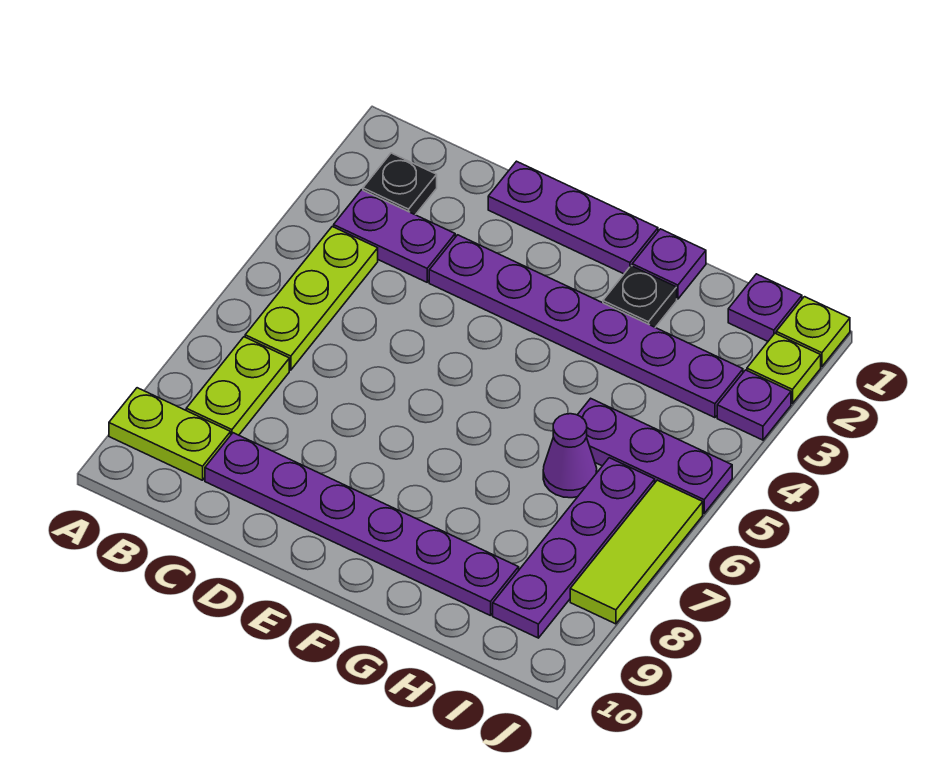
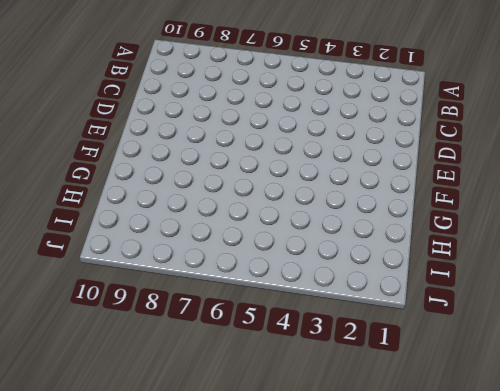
none -> lime plate A9:B9 level 1
none -> black plate B2 level 1
none -> purple plate B3:C3 level 1

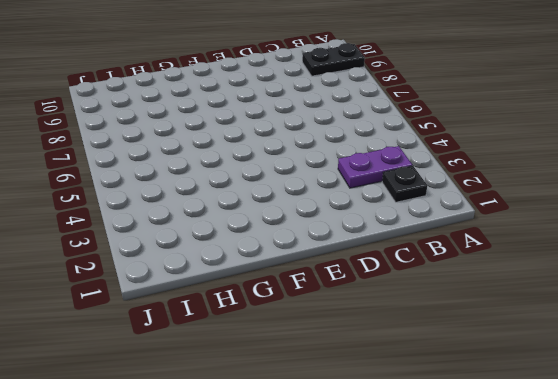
black plate A9:B9 level 1 -> lime plate A9:B9 level 1
none -> lime plate B4:B6 level 1
none -> lime plate B7:B8 level 1
none -> purple plate C9:H9 level 1

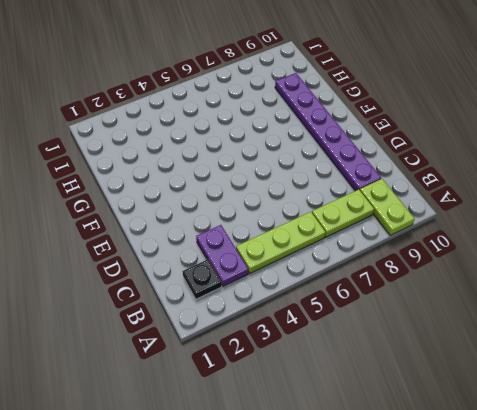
none -> purple plate D1:F1 level 1
none -> purple plate D3:I3 level 1
none -> purple plate G1 level 1

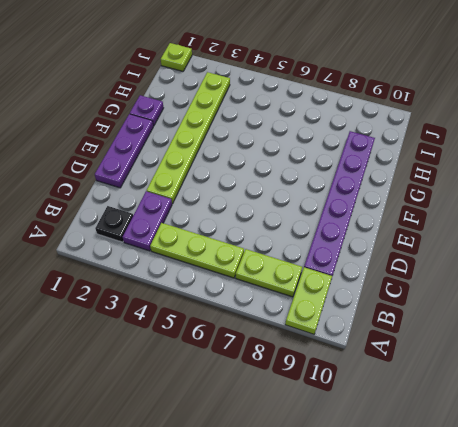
lime plate D3:I3 level 1 -> purple plate D3:I3 level 1
none -> black plate G2 level 1
none -> purple plate H5:J5 level 1
none -> purple cone H6 level 1

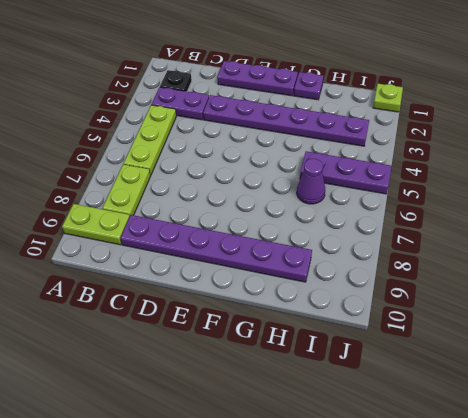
none -> black plate G2 level 1
none -> purple plate I1 level 1
none -> purple plate I6:I9 level 1

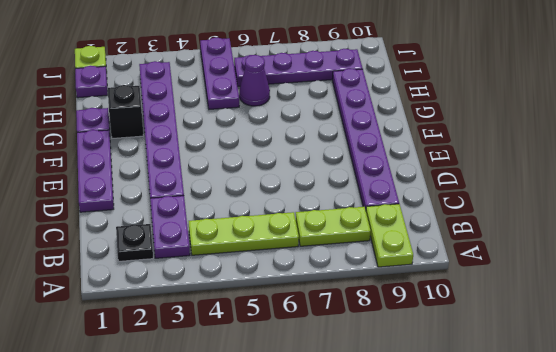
black brick G2 level 1 -> black plate G2 level 1
none -> lime plate J2 level 1
none -> purple plate J3 level 1
none -> lime tile J6:J8 level 1

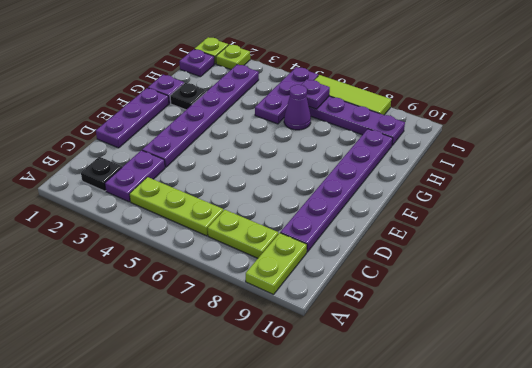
purple plate I6 level 2 -> purple plate J3 level 1

